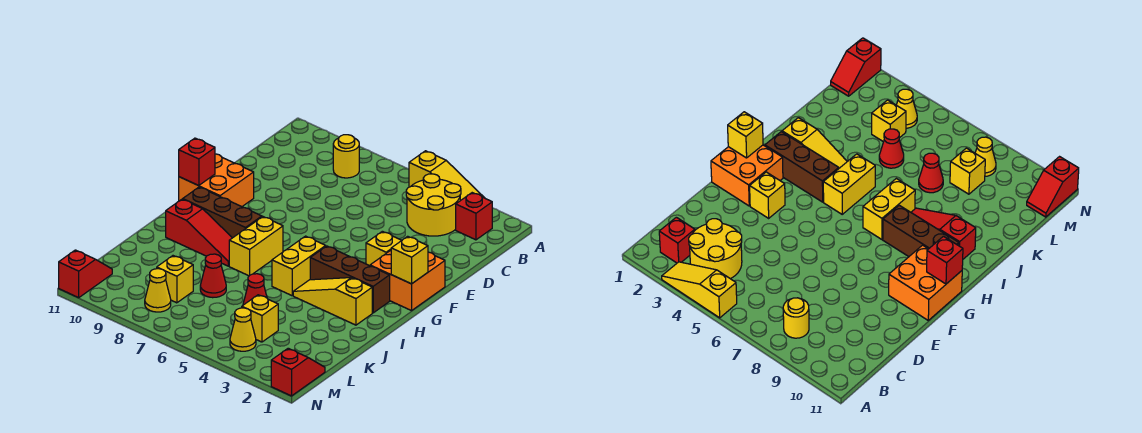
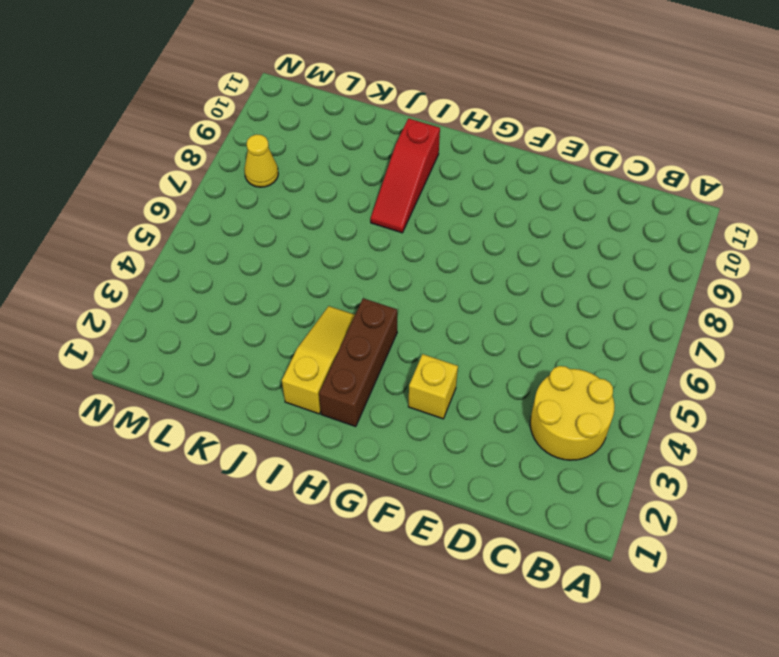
none -> yellow slope A3:A5 level 1 top 5
none -> red brick B2 level 1
none -> yellow round brick B8 level 1

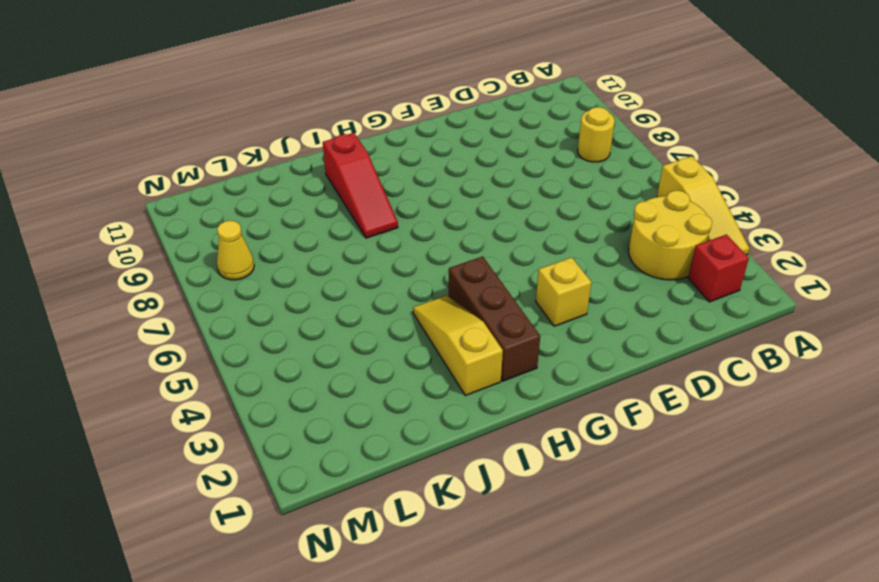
none -> orange brick F1:G2 level 1
none -> orange brick F10:G11 level 1
none -> yellow brick H5:I5 level 1

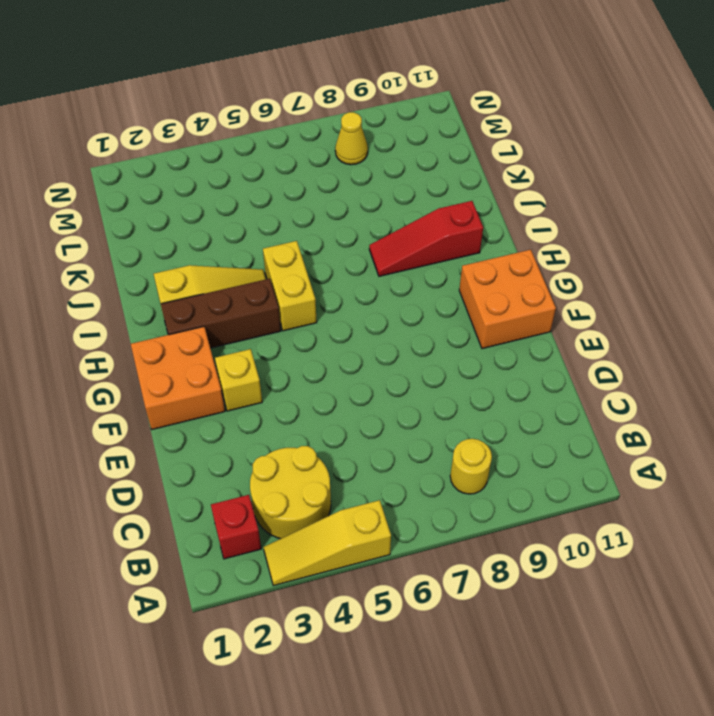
none -> yellow brick H7:I7 level 1
none -> brown brick H8:H10 level 1
none -> red cone K5 level 1

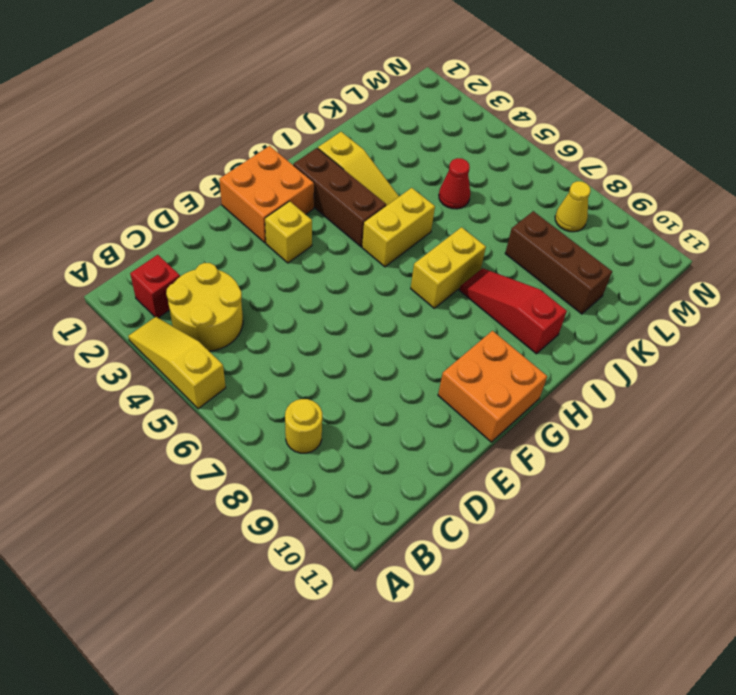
brown brick K8:K10 level 1 -> brown brick H8:H10 level 1
none -> red cone K7 level 1
none -> yellow brick L4 level 1
none -> yellow brick L8 level 1

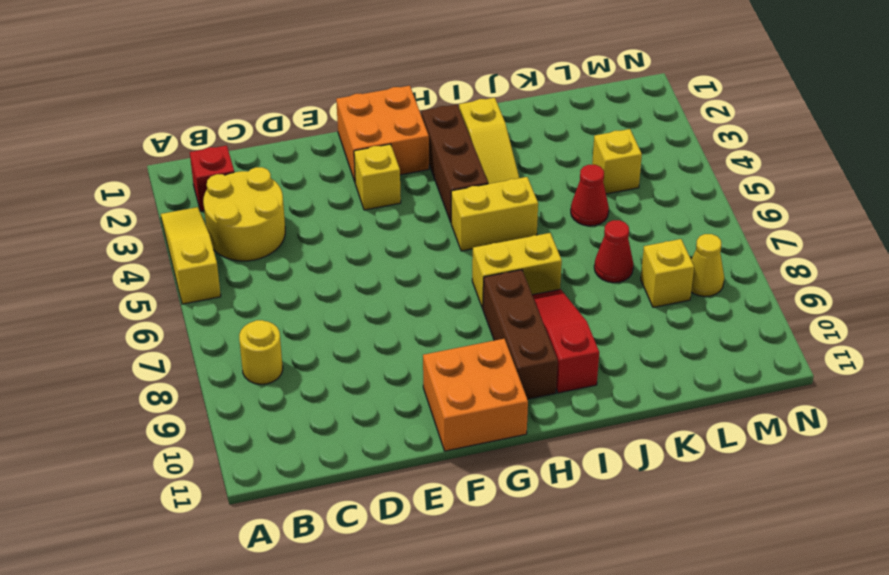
none -> red slope M1:N1 level 1 top N
none -> yellow cone M4 level 1
none -> red slope M11:N11 level 1 top N

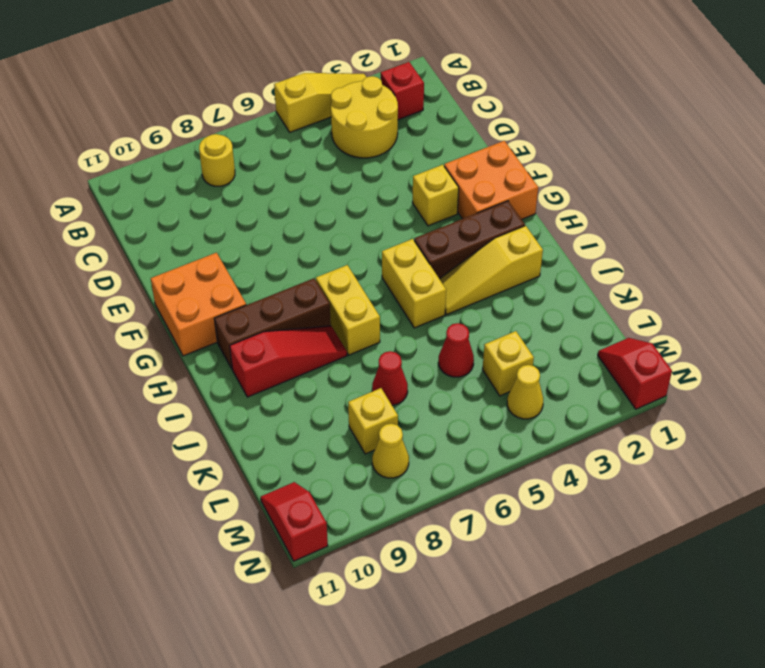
none -> yellow brick G1 level 2
none -> red brick G11 level 2

